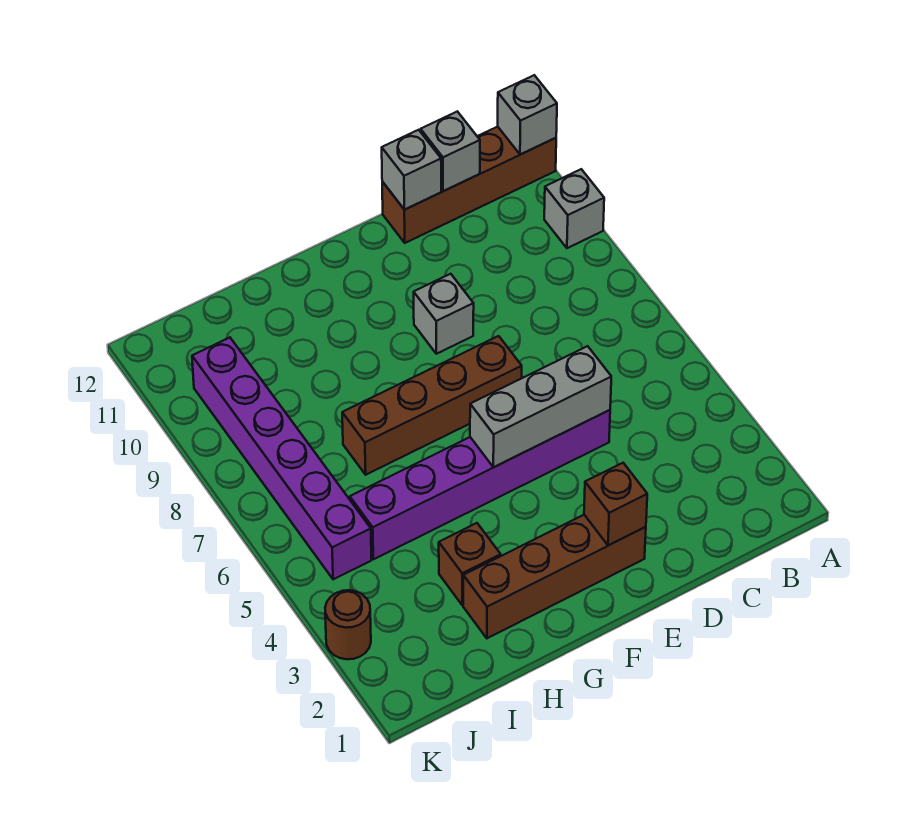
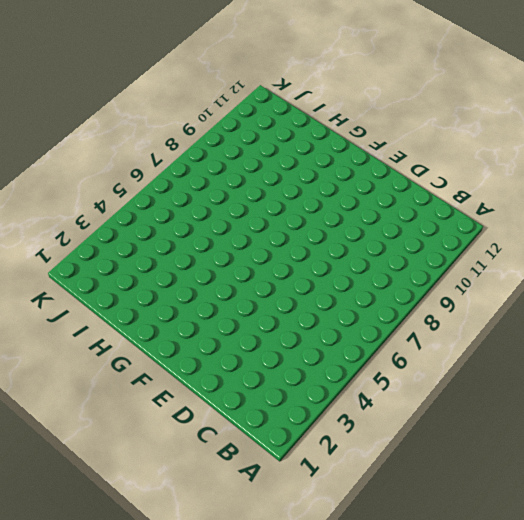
none -> grey brick A10 level 1
none -> brown brick A12:D12 level 1
none -> purple brick D5:I5 level 1

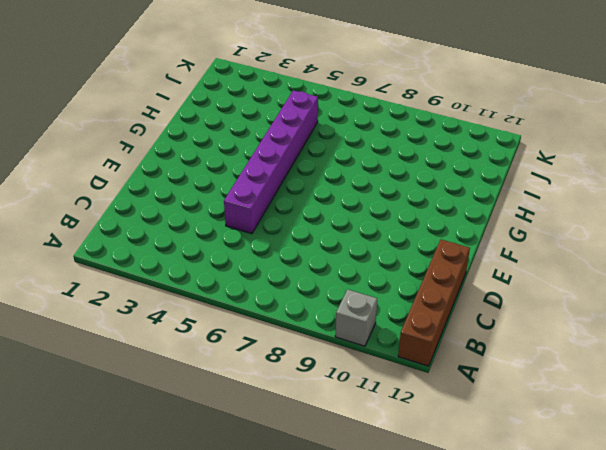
none -> brown brick E2:H2 level 1
none -> brown brick E7:H7 level 1
none -> grey brick E9 level 1

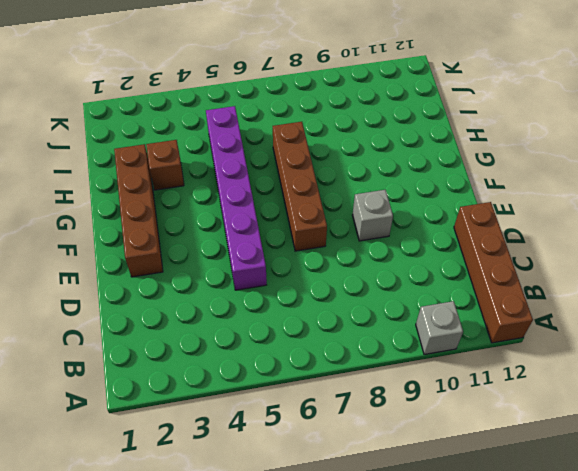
none -> purple brick J5:J10 level 1
none -> brown round brick K3 level 1
none -> grey brick A12 level 2

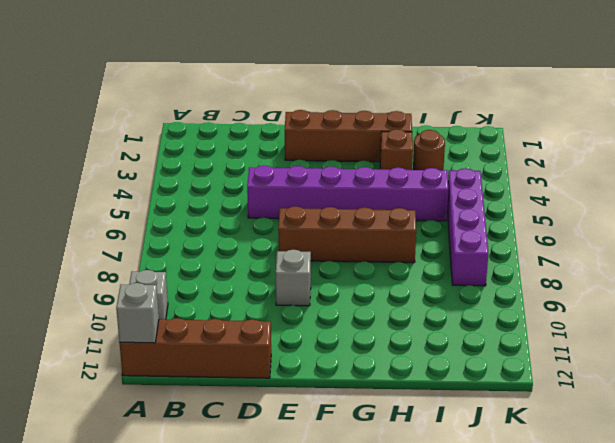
brown round brick I3 level 1 -> brown round brick K3 level 1
purple brick J5:J8 level 1 -> purple brick J5:J10 level 1
none -> grey brick C12 level 2
none -> grey brick D5:F5 level 2
none -> grey brick D12 level 2

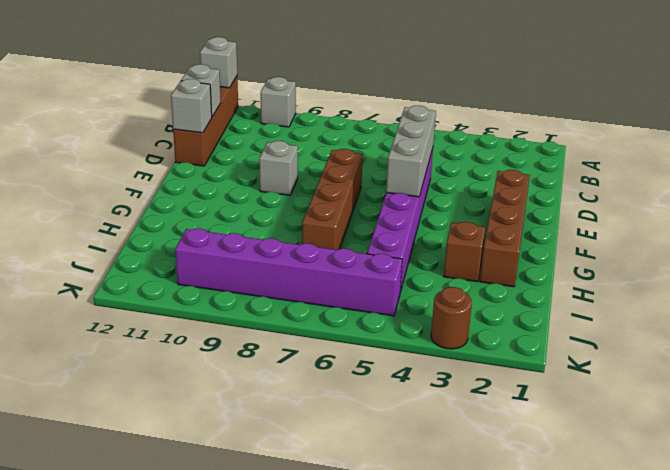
none -> brown brick E2 level 2

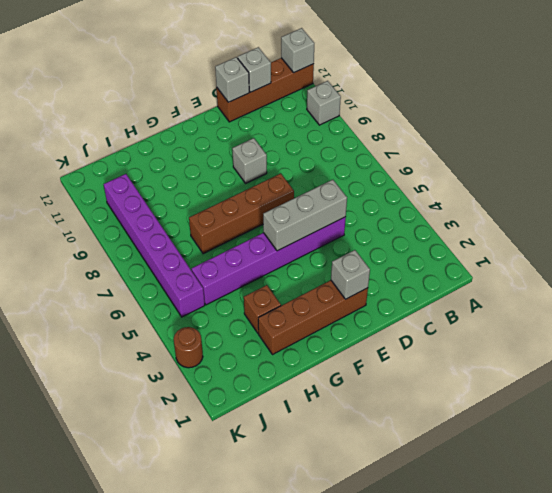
grey brick E2 level 2 -> brown brick E2 level 2

